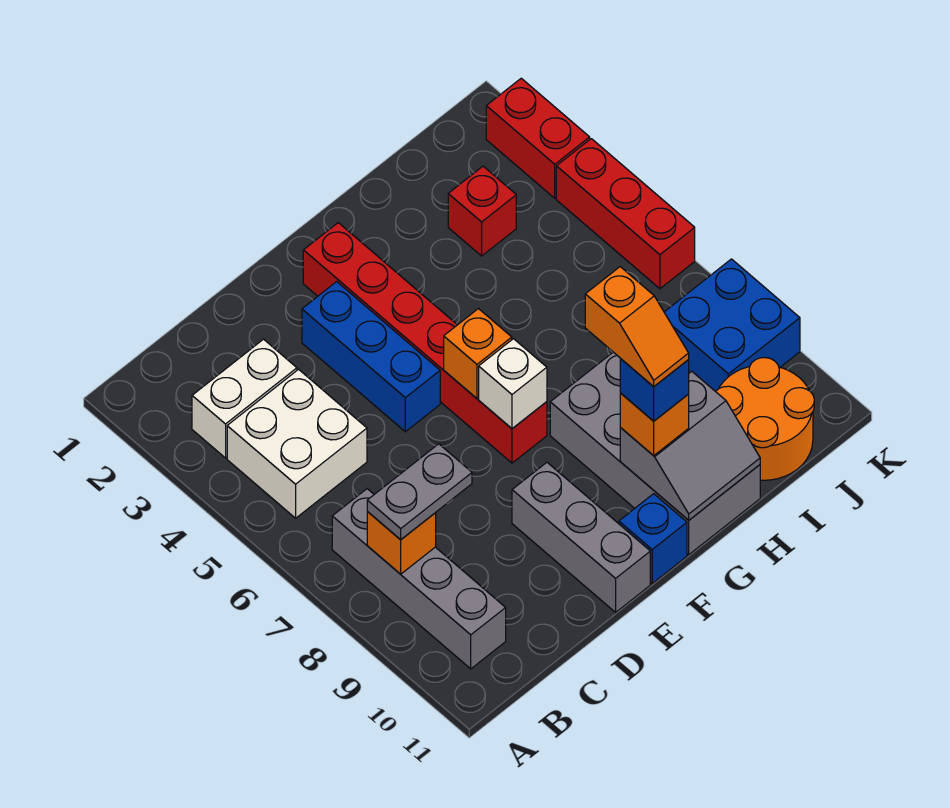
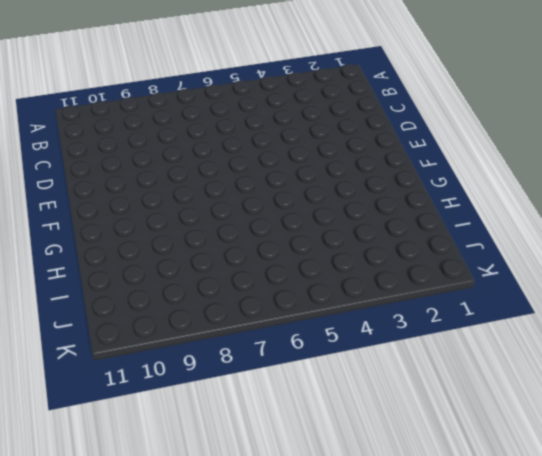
none -> white brick B3:C3 level 1
none -> white brick B4:C5 level 1
none -> grey brick B7:B10 level 1

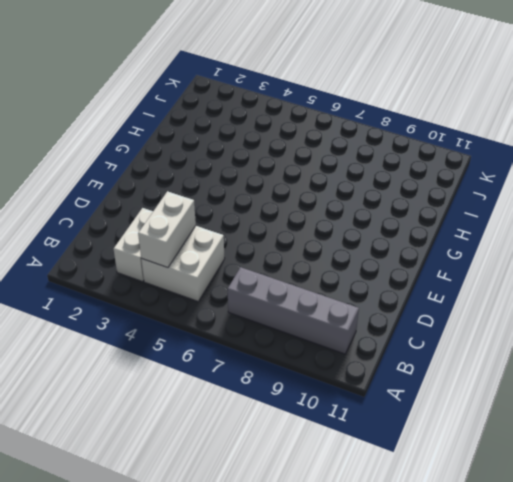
white brick B4:C4 level 2 -> none
none -> blue brick E3:E5 level 1
none -> grey brick E9:E11 level 1
none -> red brick F2:F7 level 1

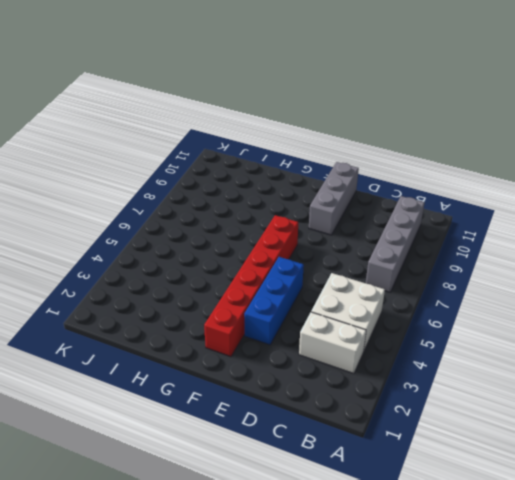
none -> blue brick F11 level 1
none -> grey brick G8:H11 level 1
none -> red brick I3 level 1

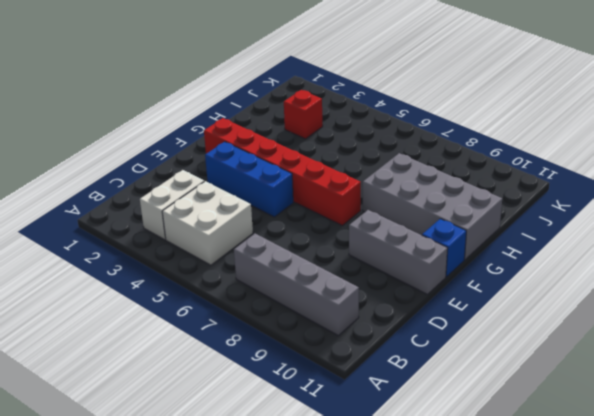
none -> orange round brick I10:J11 level 1
none -> blue brick J8:K9 level 1
none -> red brick K2:K3 level 1

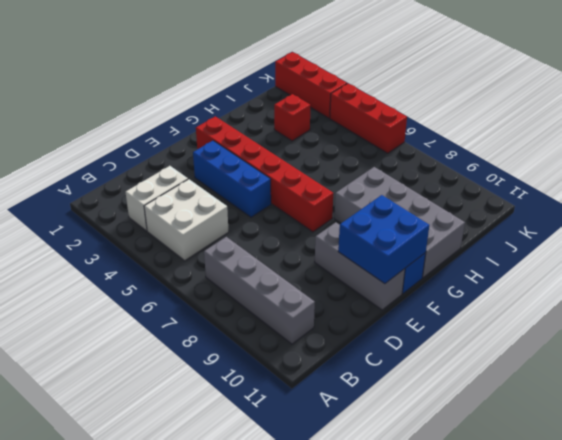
blue brick E10:F11 level 2 -> blue brick J8:K9 level 1
red brick K1:K3 level 1 -> red brick K2:K3 level 1
none -> orange round brick I10:J11 level 1
none -> orange brick B8 level 2
none -> orange brick F6 level 2

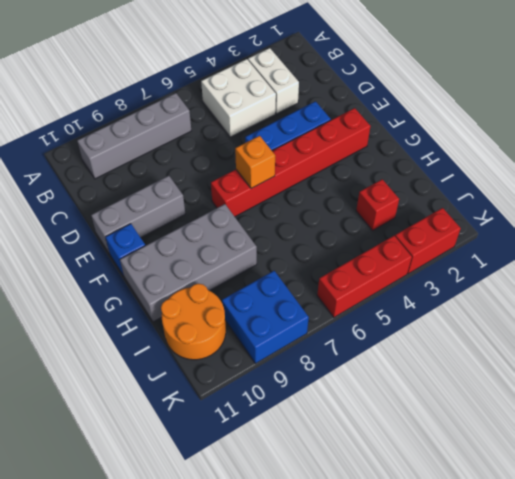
none -> orange brick B8 level 2
none -> white brick F7 level 2
none -> grey slope G10:H11 level 2 top 10

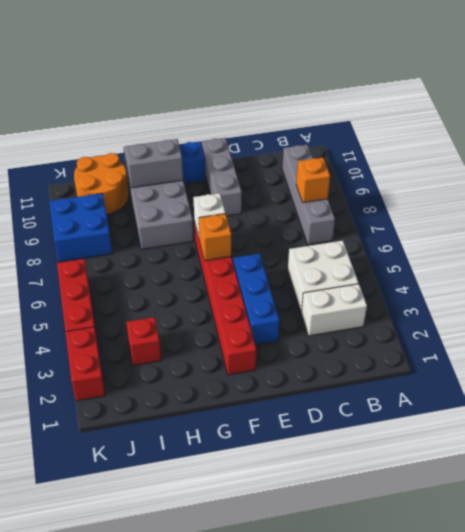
none -> grey plate B8:C8 level 3
none -> orange brick G10 level 3
none -> blue brick G10 level 4

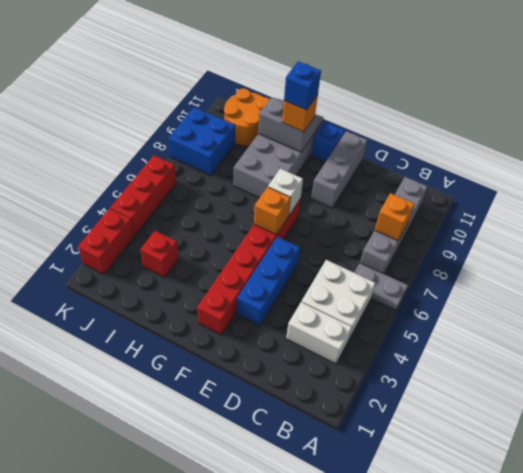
grey plate A6:B6 level 1 -> grey plate B8:C8 level 3
none -> orange slope G9:G10 level 5 top 9

